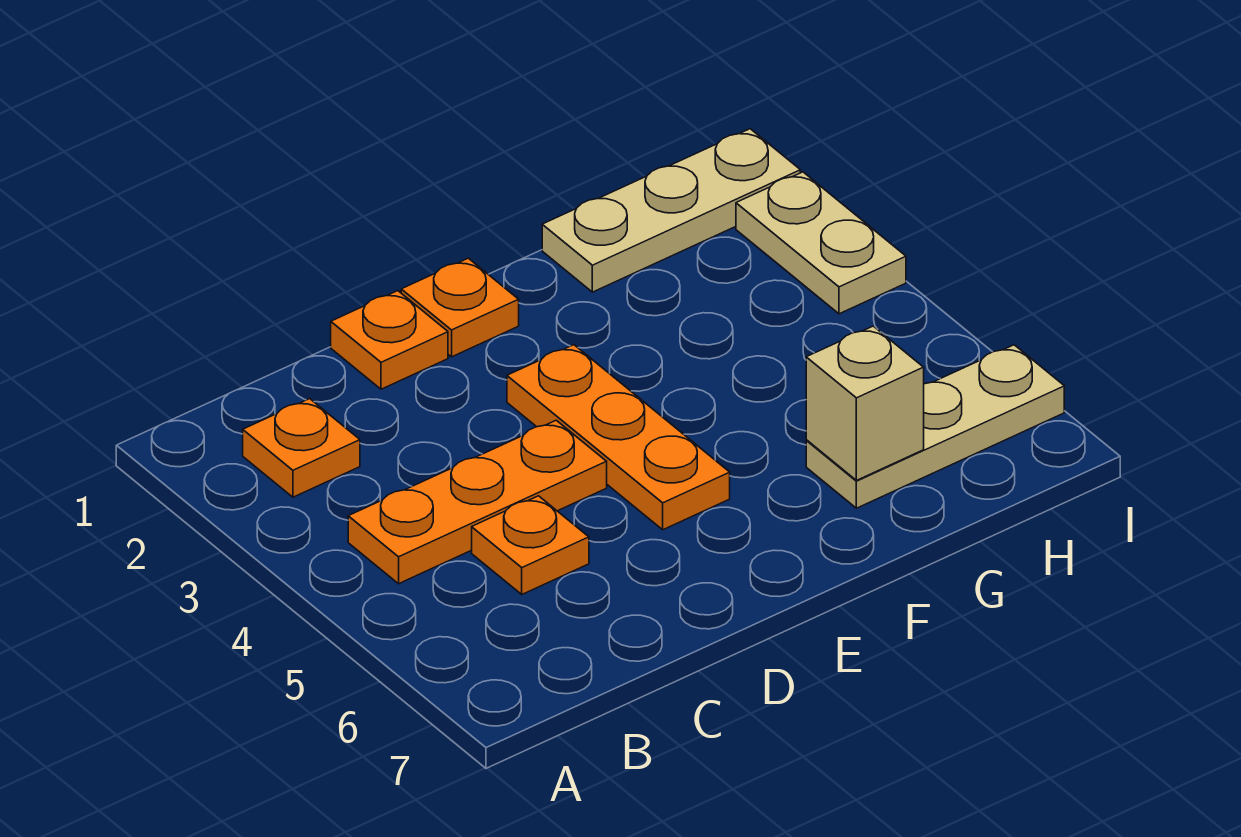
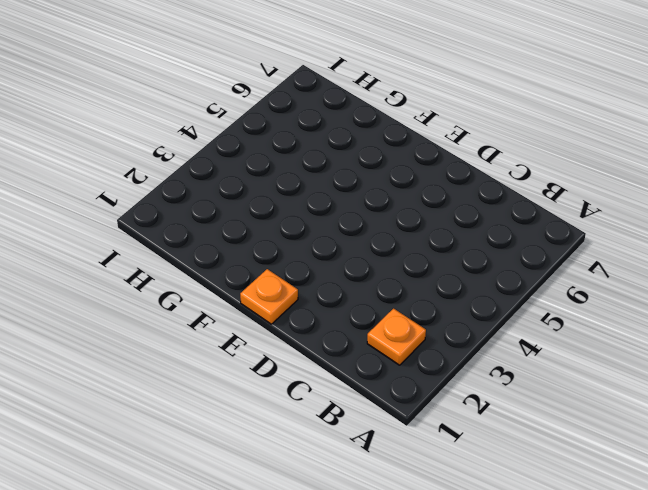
none -> orange plate B4:D4 level 1
none -> orange plate C5 level 1

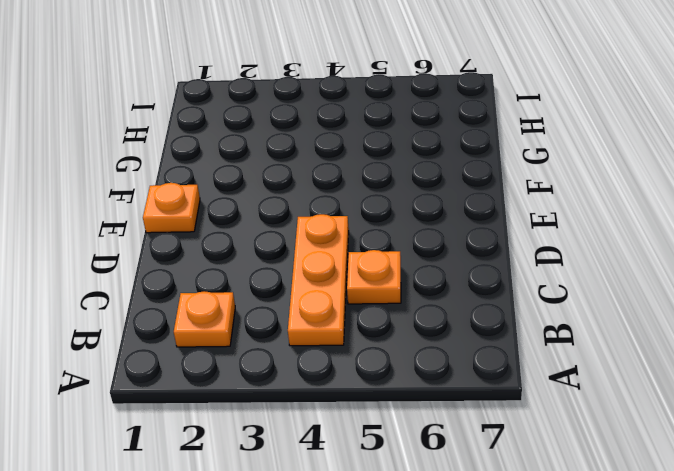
none -> orange plate D1 level 1
none -> orange plate E3:E5 level 1

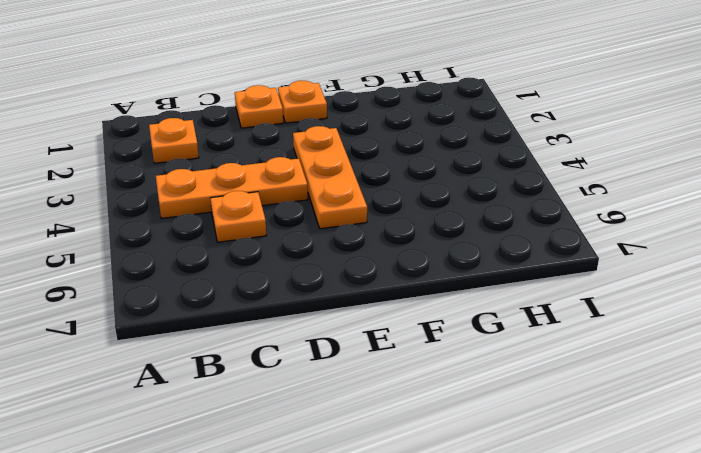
none -> tan plate G1:I1 level 1
none -> tan plate G6:I6 level 1

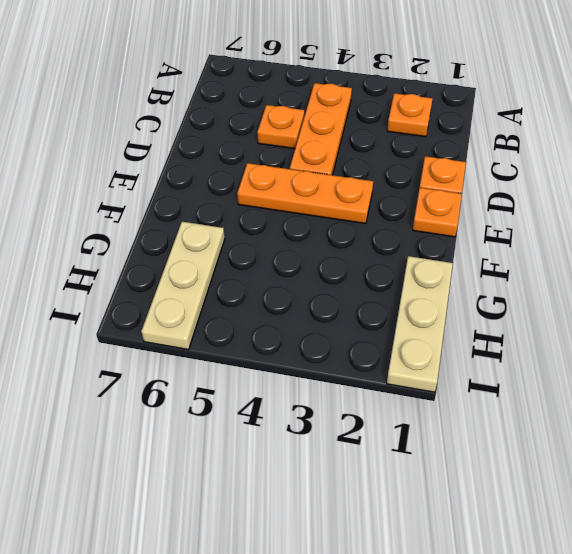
none -> tan plate I2:I3 level 1
none -> tan brick G6 level 2

